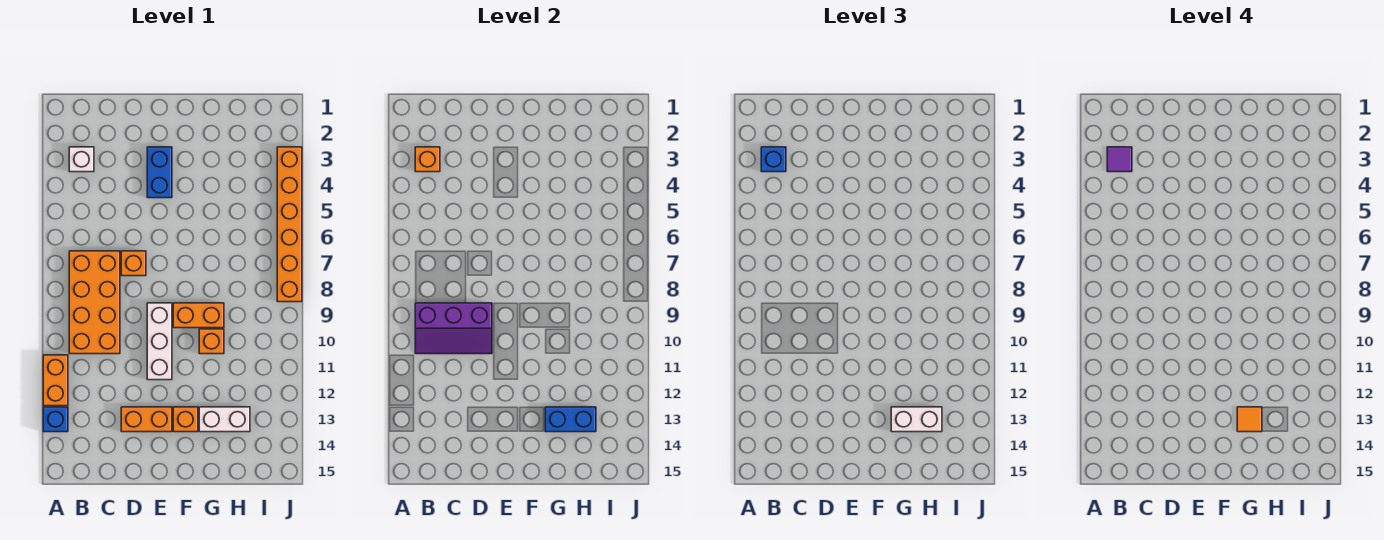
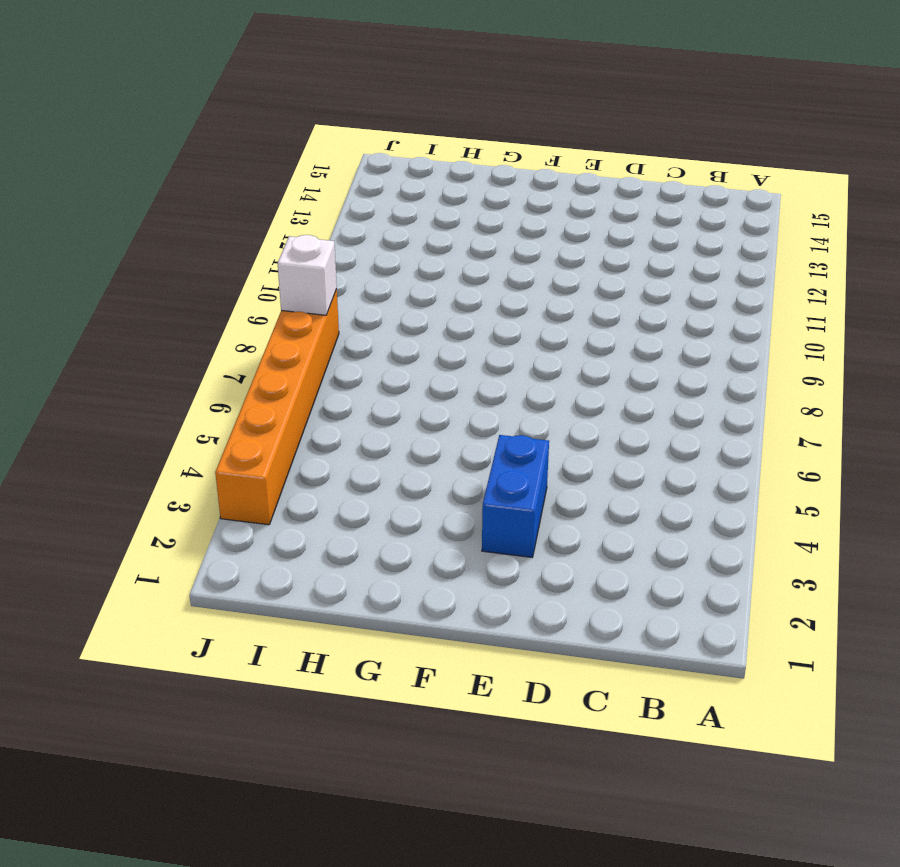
white brick J8 level 2 -> white brick B3 level 1
none -> orange brick A11:A12 level 1
none -> blue brick A13 level 1
none -> orange brick B7:C10 level 1

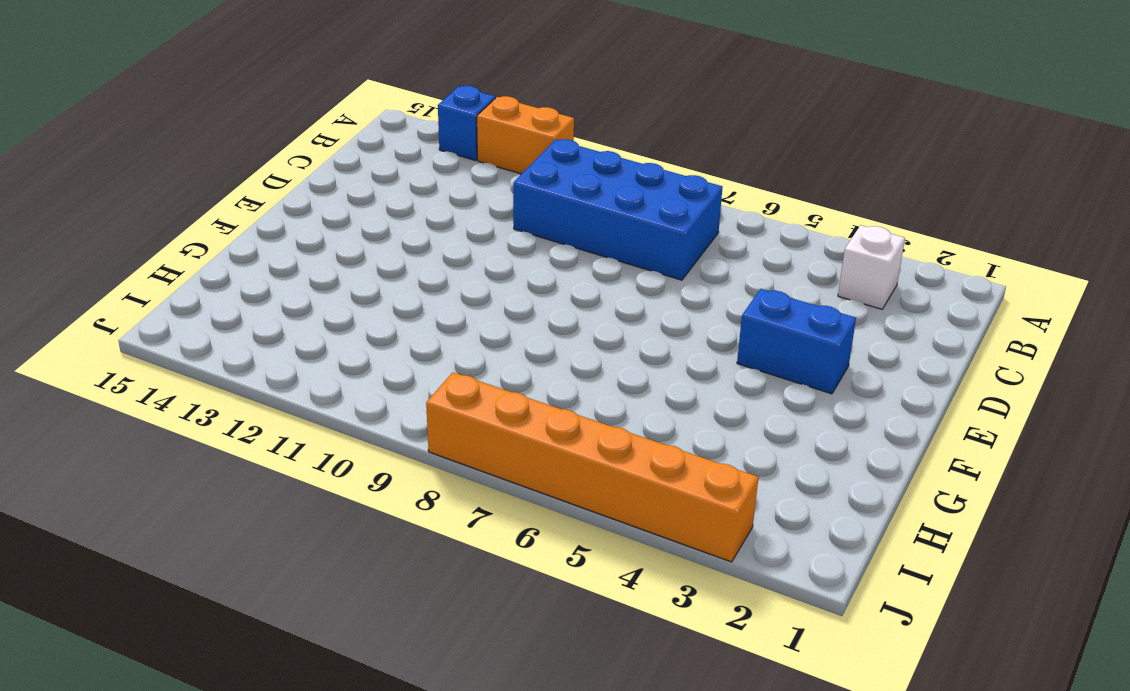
blue brick B7:C10 level 1 -> orange brick B7:C10 level 1
none -> orange brick D7 level 1
none -> orange brick D13:E13 level 1
none -> white brick E9:E11 level 1

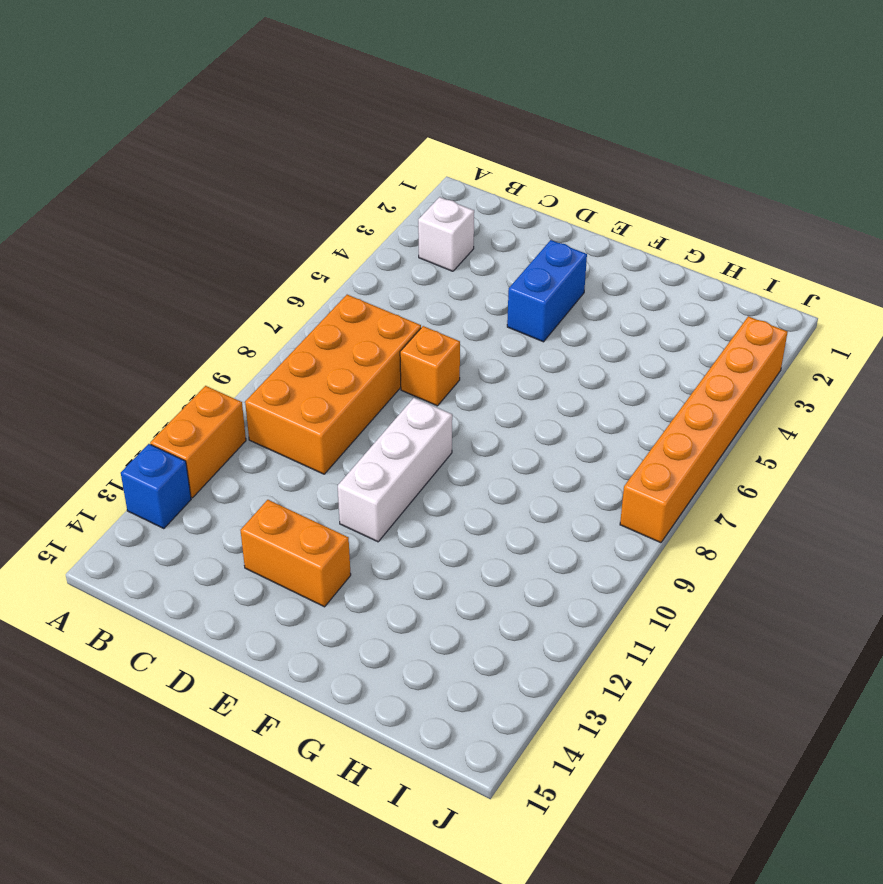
none -> orange brick F9:G9 level 1
none -> orange brick F13 level 1
none -> orange brick G10 level 1

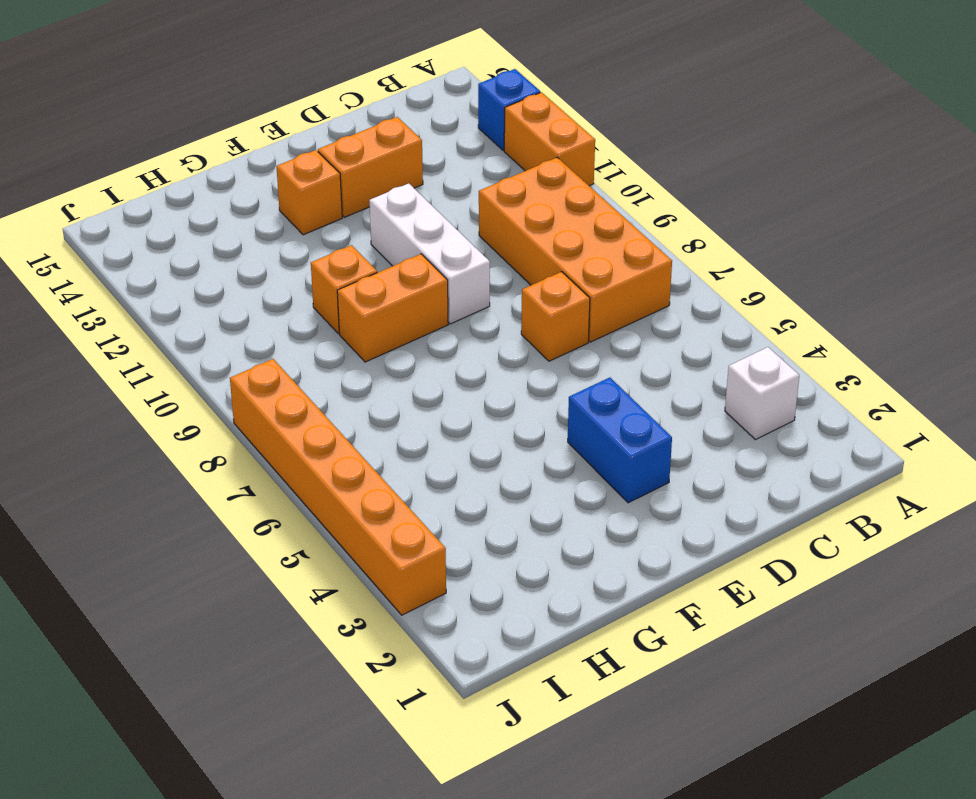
none -> white brick G13:H13 level 1
none -> orange brick B3 level 2
none -> purple slope B9:D10 level 2 top 9

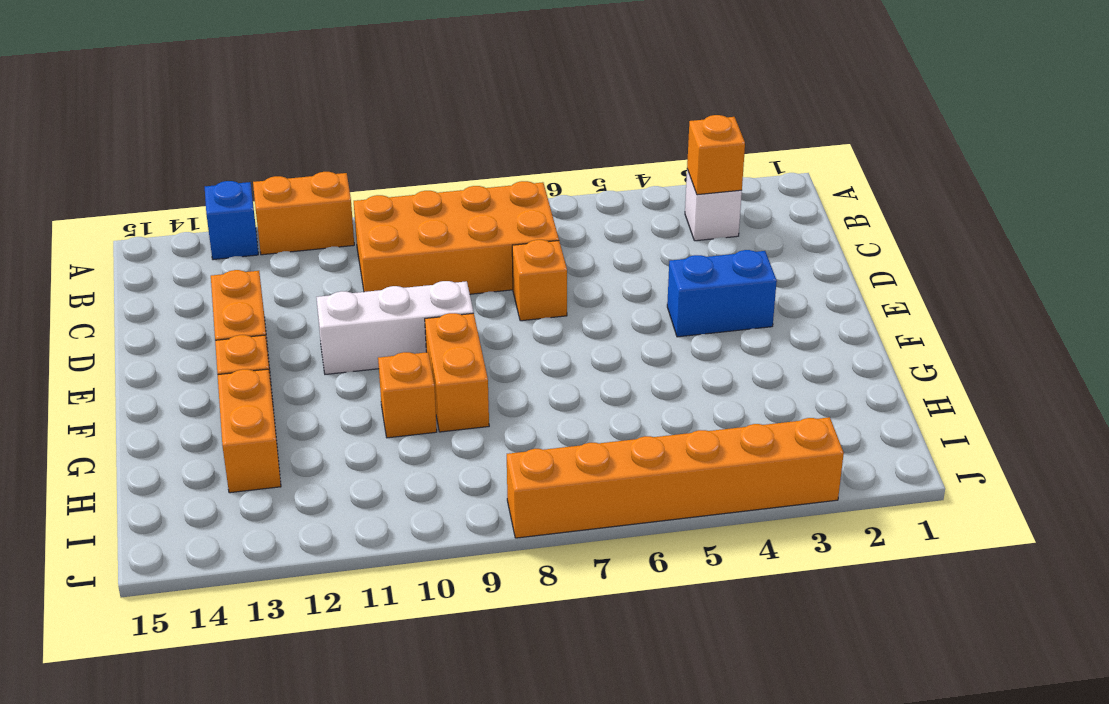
orange brick G13:H13 level 1 -> white brick G13:H13 level 1
none -> purple slope B9:D10 level 2 top 9
none -> blue brick G13:H13 level 2
none -> blue brick B3 level 3

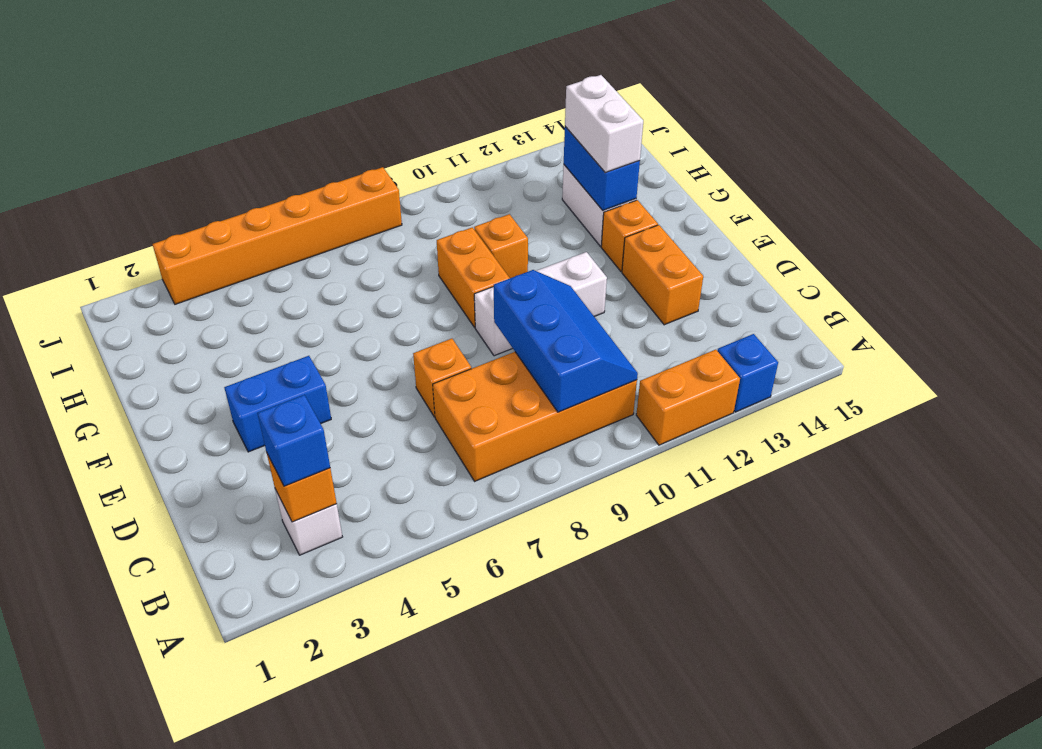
blue slope B9:D10 level 2 top 9 -> purple slope B9:D10 level 2 top 9
none -> purple tile B3 level 4
none -> orange tile G13 level 4

